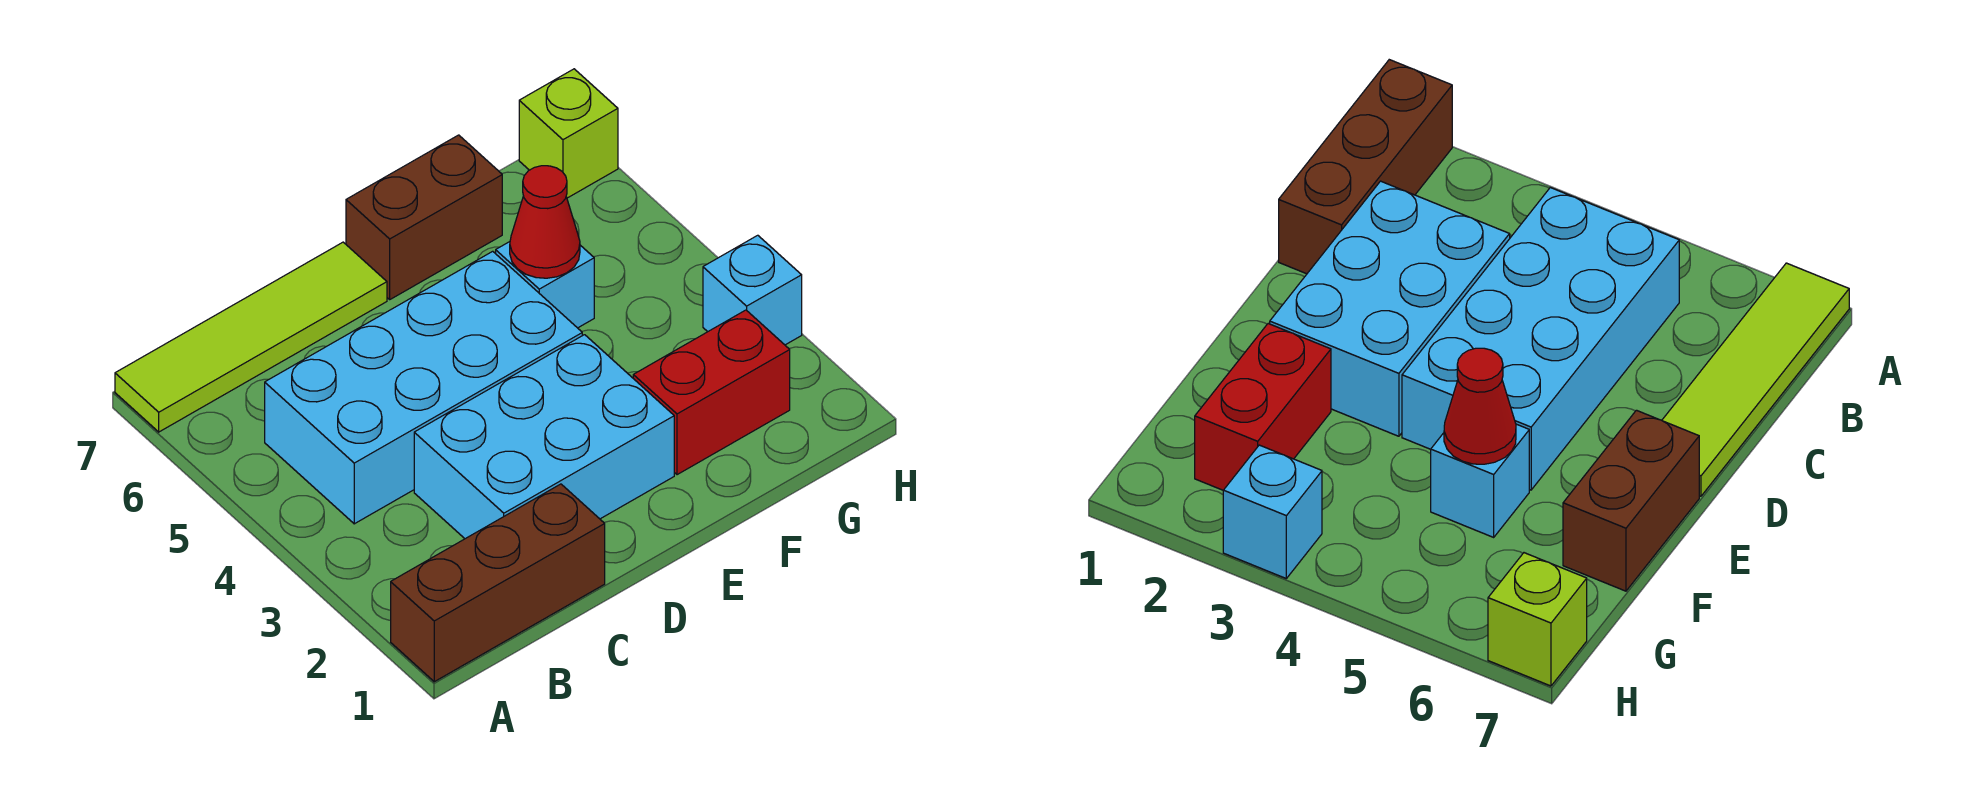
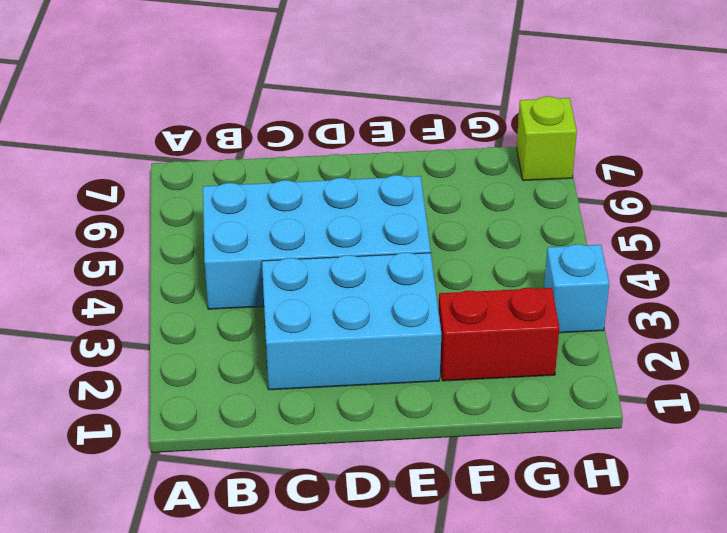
none -> brown brick A1:C1 level 1
none -> lime tile A7:D7 level 1

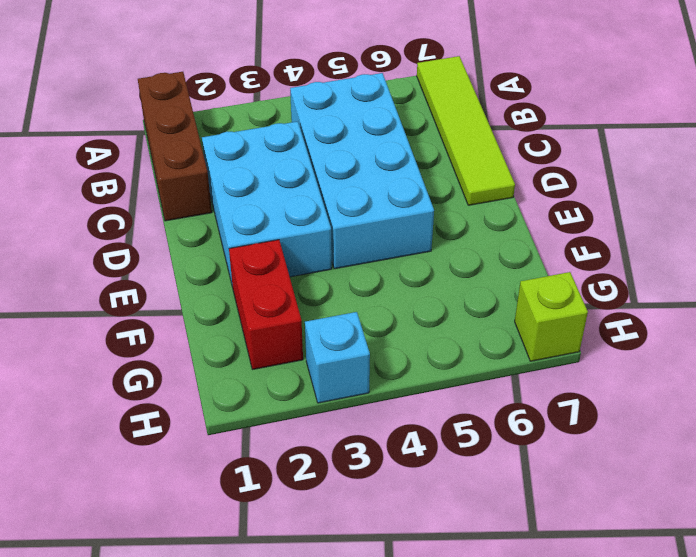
none -> brown brick E7:F7 level 1
none -> cyan brick F5 level 1

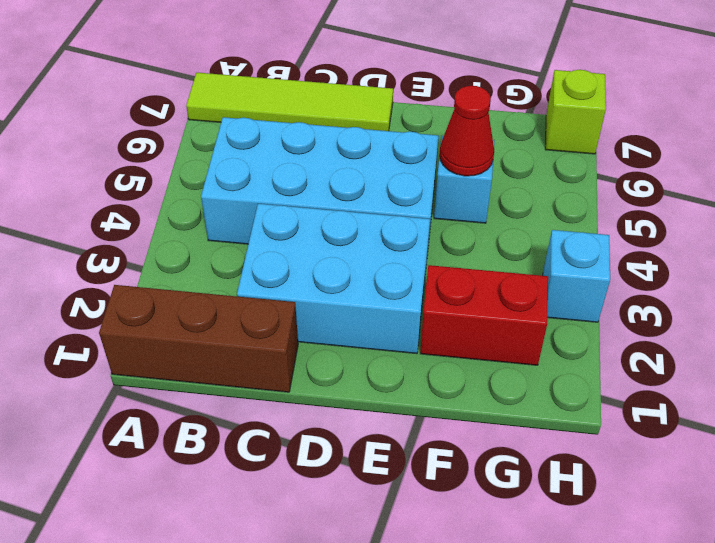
none -> brown brick E7:F7 level 1

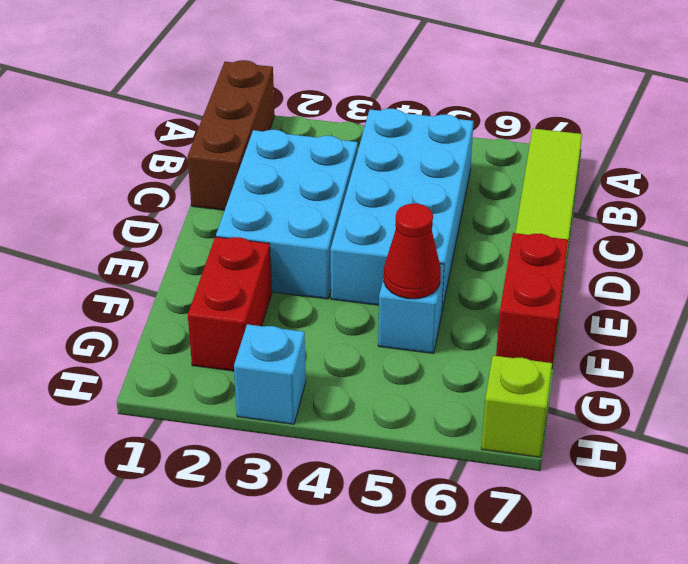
red brick E7:F7 level 1 -> brown brick E7:F7 level 1

